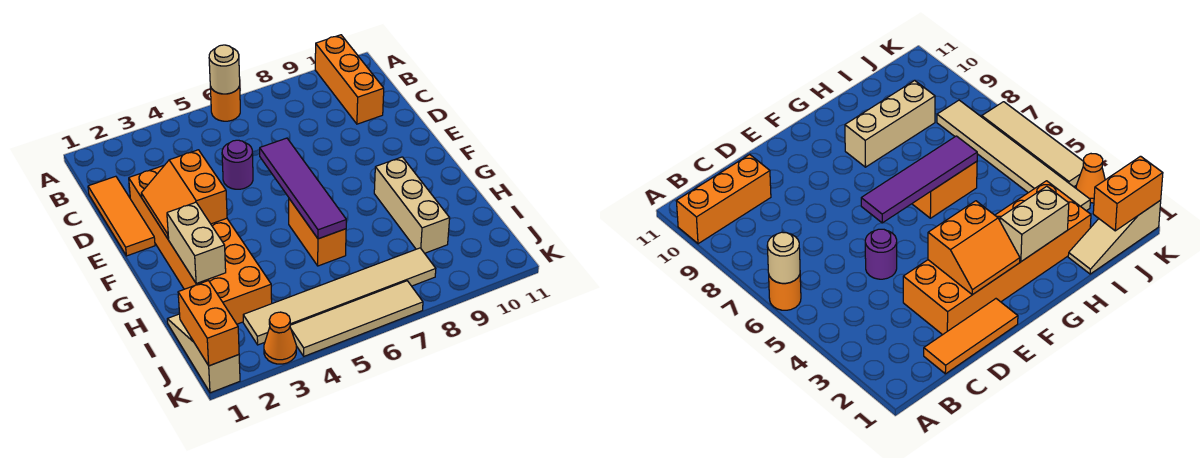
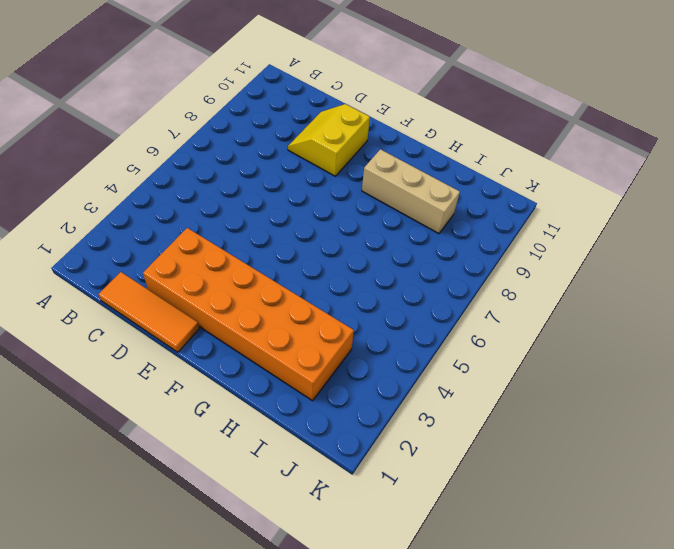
yellow slope D9:E10 level 1 top E -> none
none -> orange round brick A6 level 1
none -> orange brick A10:C10 level 1
none -> purple round brick D5 level 1

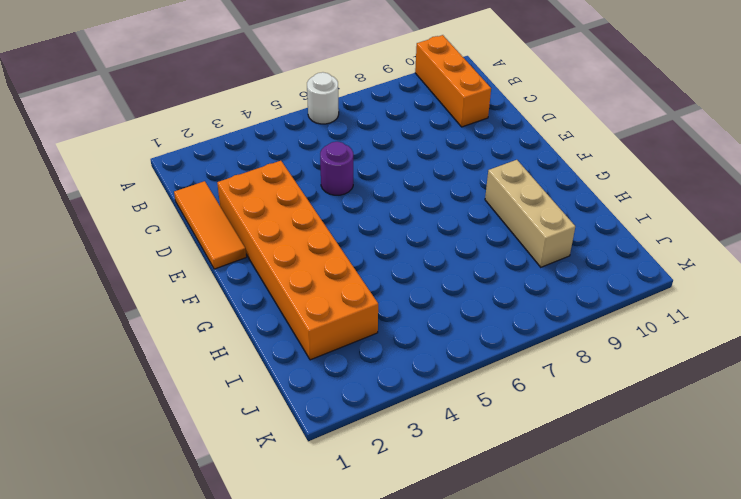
white round brick A6 level 1 -> orange round brick A6 level 1
none -> orange brick G6:H6 level 1
none -> tan slope I1:K1 level 1 top K
none -> tan tile J3:J8 level 1

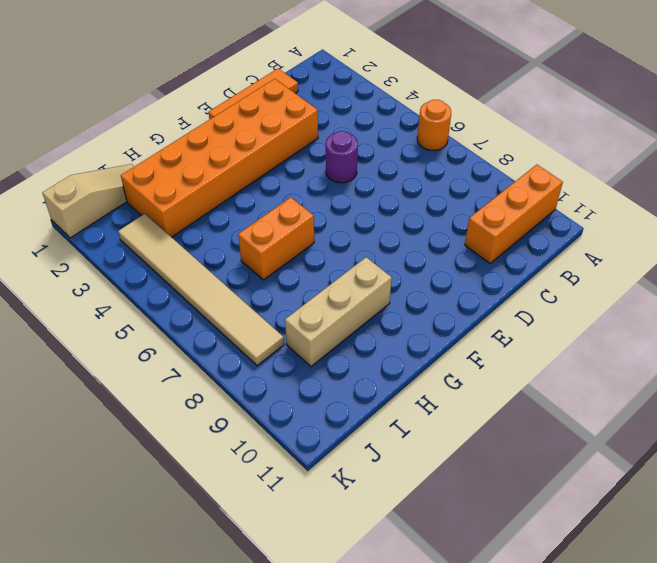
none -> orange cone K3 level 1
none -> tan tile K4:K7 level 1
none -> tan round brick A6 level 2

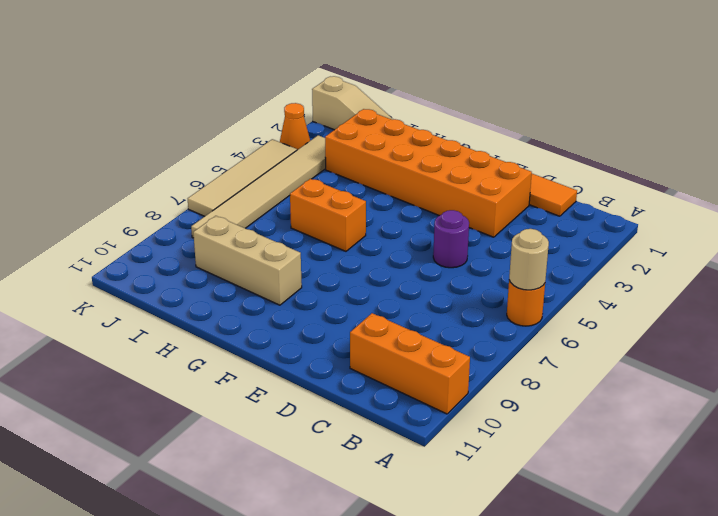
none -> orange slope E2:F3 level 2 top 3
none -> purple tile E6:H6 level 2
none -> tan brick G2:H2 level 2

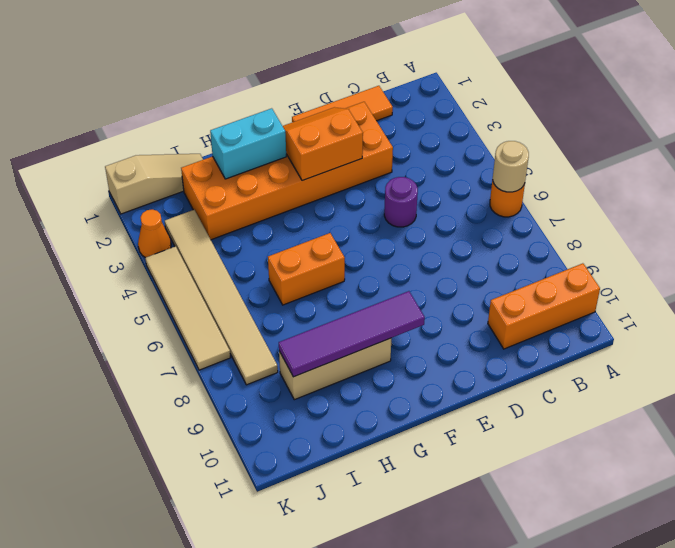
purple tile F9:I9 level 2 -> purple tile E6:H6 level 2
cyan brick G2:H2 level 2 -> tan brick G2:H2 level 2
none -> orange brick J1:K1 level 2

